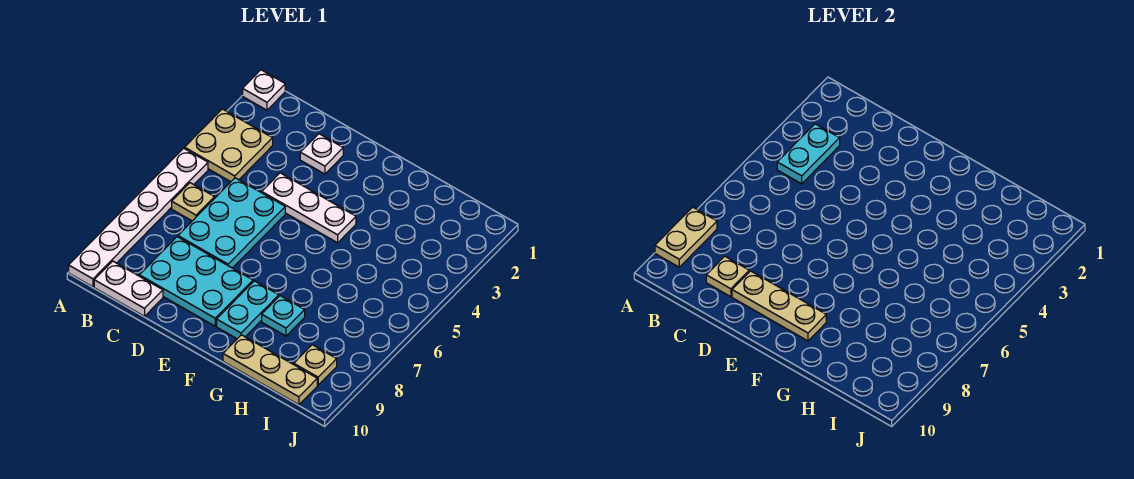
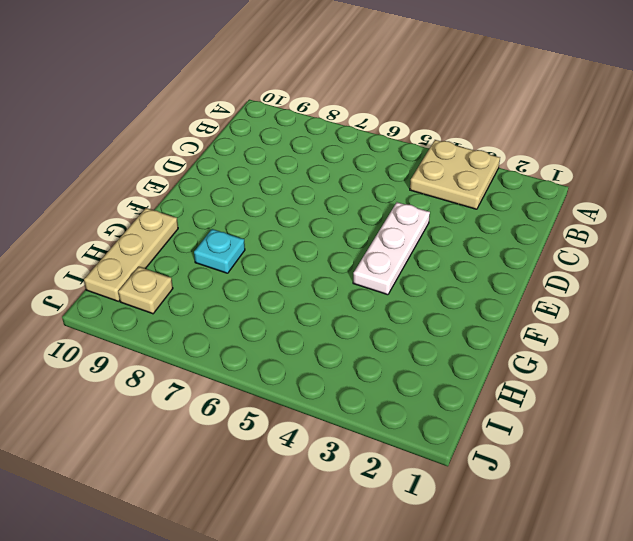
none -> white plate A1 level 1
none -> white plate A5:A10 level 1
none -> tan plate B6 level 1

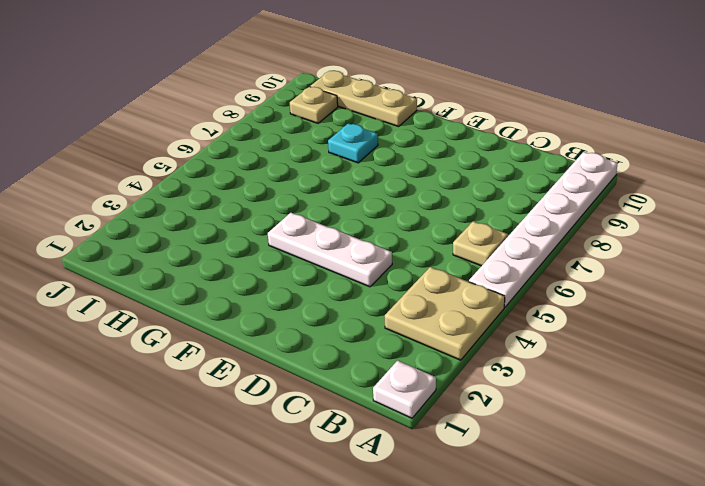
none -> white plate B10:C10 level 1
none -> cyan plate C5:D7 level 1
none -> cyan plate C8:E9 level 1

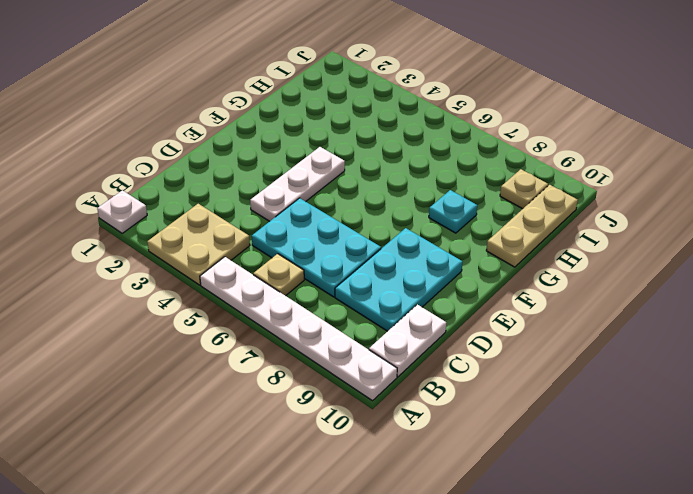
none -> white plate D2 level 1
none -> cyan plate F8:F9 level 1
none -> tan plate A8:A9 level 2

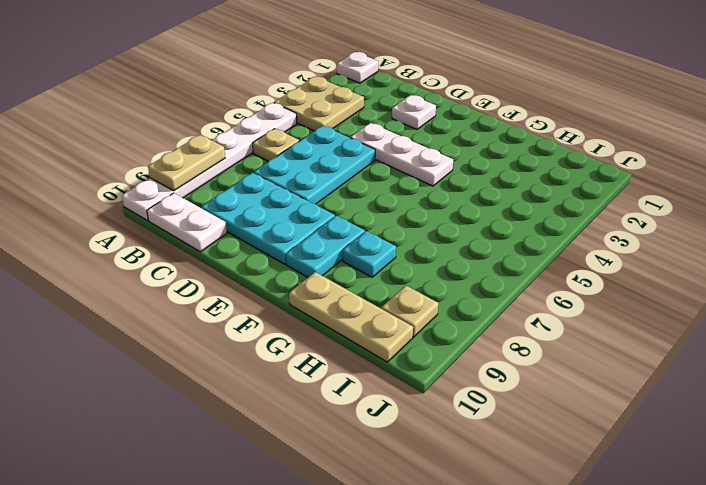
none -> cyan plate B3:B4 level 2
none -> tan plate C9 level 2
none -> tan plate D9:F9 level 2

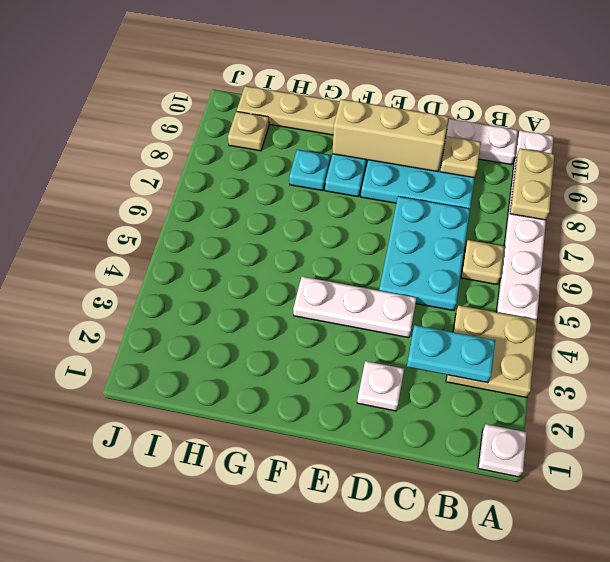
cyan plate B3:C3 level 2 -> cyan plate B3:B4 level 2
tan brick D9:F9 level 2 -> tan plate D9:F9 level 2

